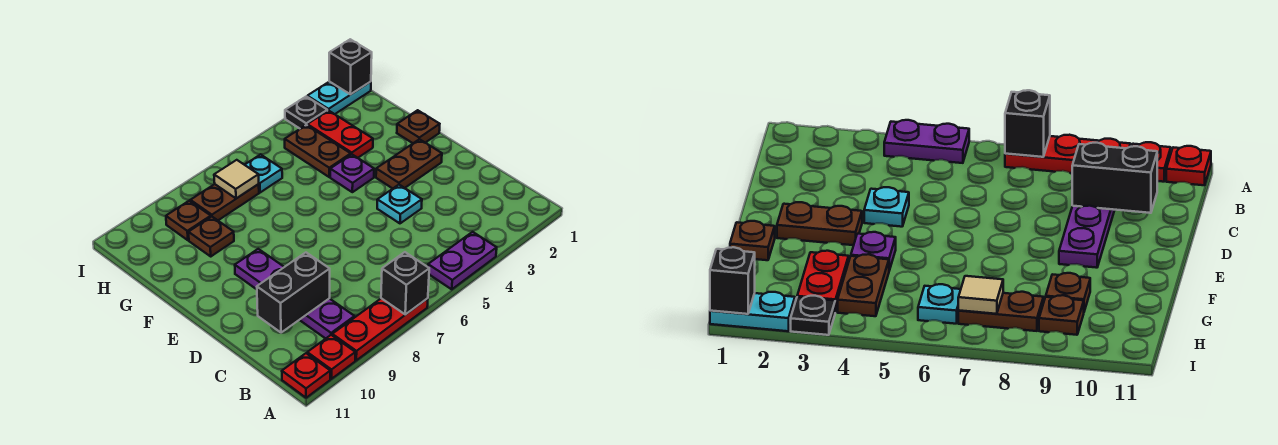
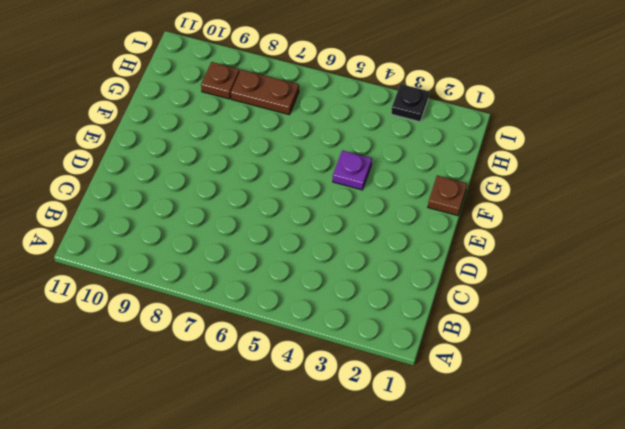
none -> purple plate A4:A5 level 1
none -> red plate A7:A9 level 1
none -> red plate A10 level 1

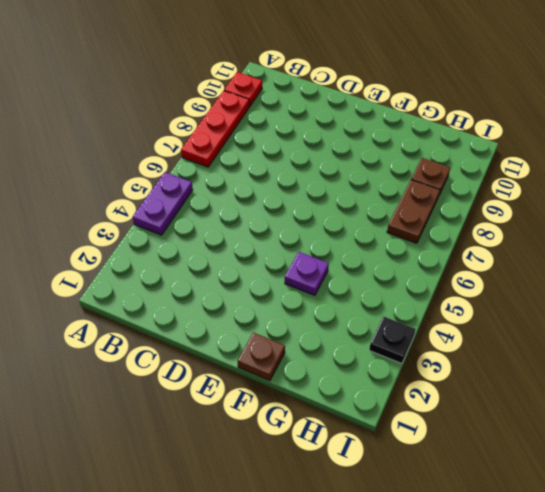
none -> red plate A11 level 1
none -> purple plate B9:E9 level 1
none -> cyan plate D4 level 1

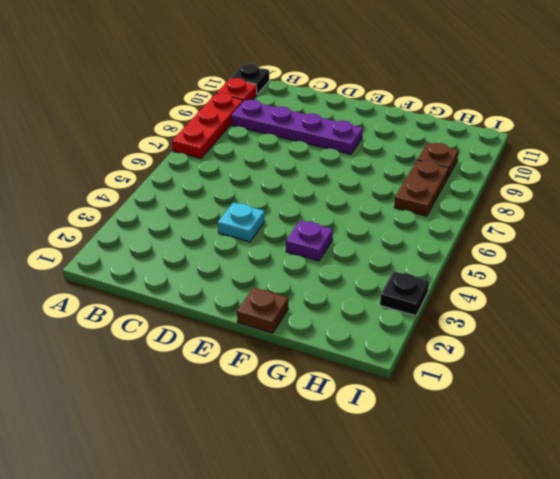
black plate A11 level 1 -> red plate A11 level 1
none -> purple plate A4:A5 level 1
none -> brown plate E2:E3 level 1
none -> red plate G3:H3 level 1

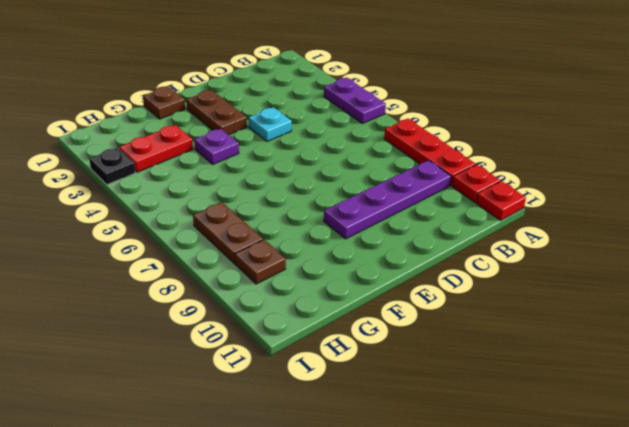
none -> brown plate G4:H4 level 1
none -> brown plate G9 level 1
none -> cyan plate H6 level 1

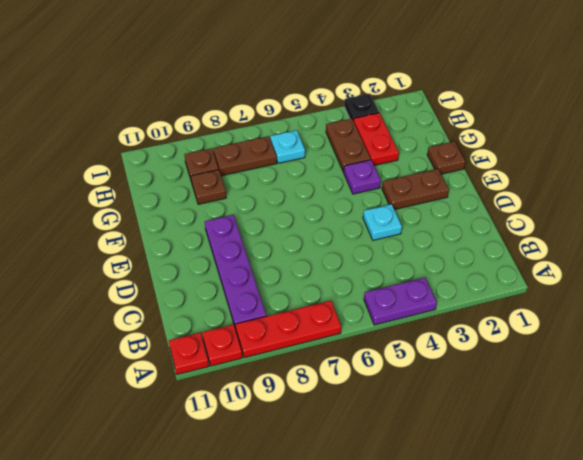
none -> cyan plate I1:I2 level 1
none -> black brick A7 level 2
none -> black brick C9:C10 level 2

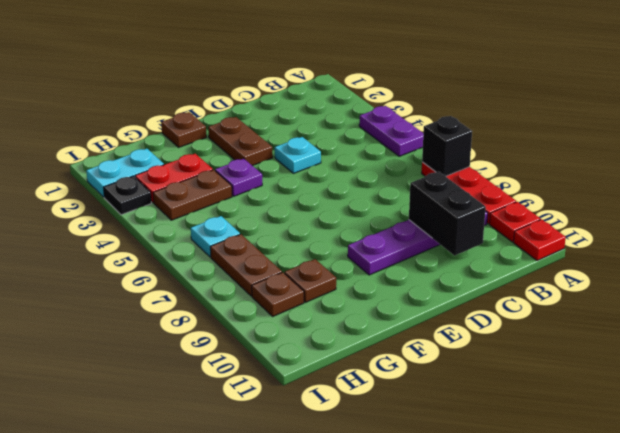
cyan plate H2:I2 level 1 -> cyan plate I1:I2 level 1
none -> tan tile H7 level 2
none -> black brick I1 level 2

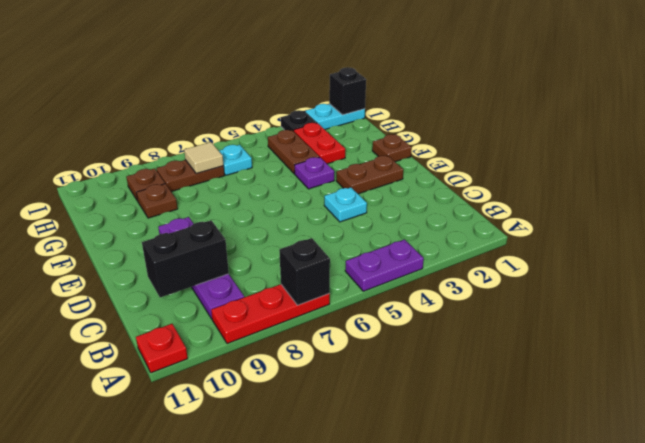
none -> red plate A10 level 1

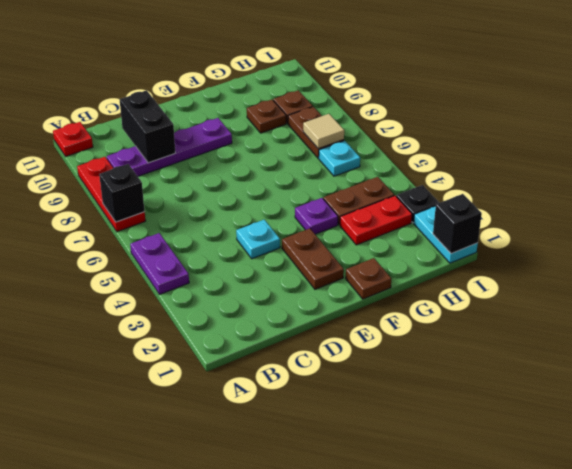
none -> red plate A10 level 1

